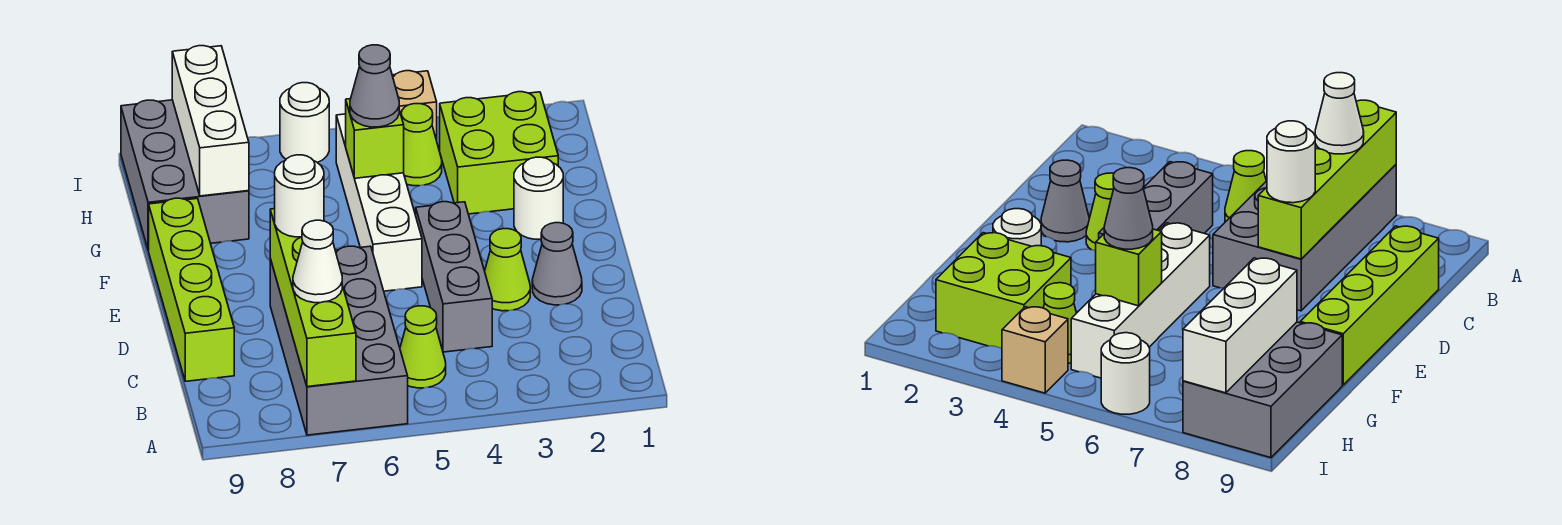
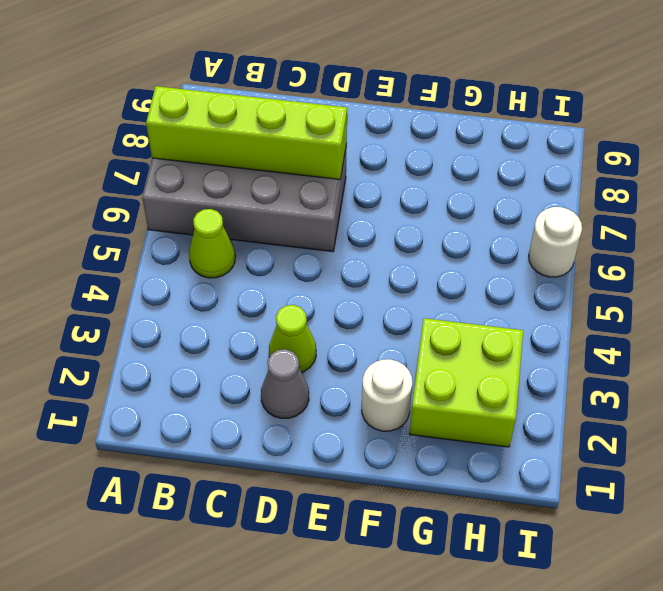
none -> grey brick C4:E4 level 1
none -> lime brick C9:F9 level 1
none -> white brick E5:H5 level 1

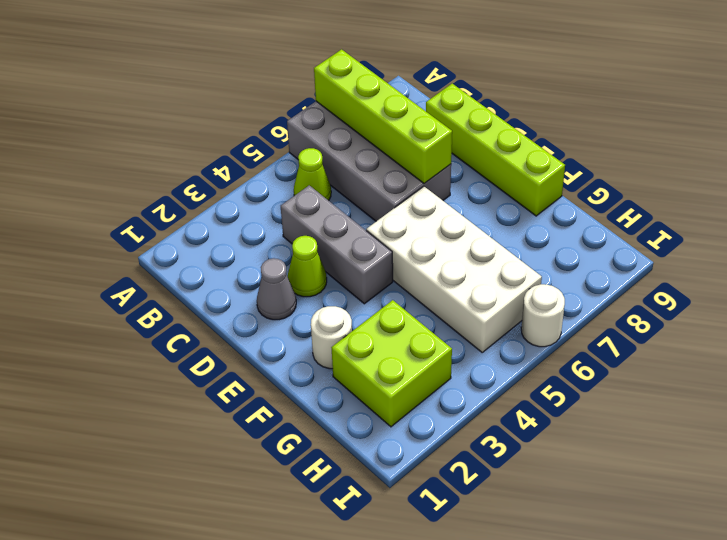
white brick E5:H6 level 1 -> white brick E5:H5 level 1
none -> grey brick G8:I9 level 1
none -> lime cone H4 level 1
none -> tan brick I4 level 1

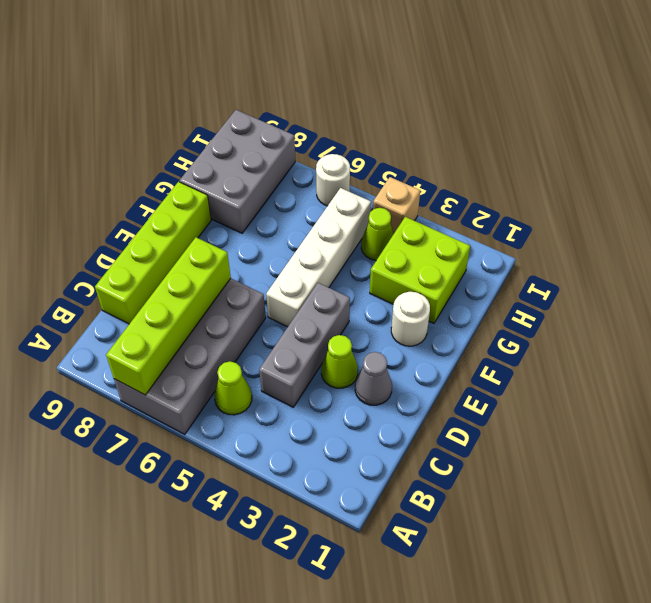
none -> lime brick G5 level 2
none -> white brick G8:I8 level 2
none -> white cone B7 level 3

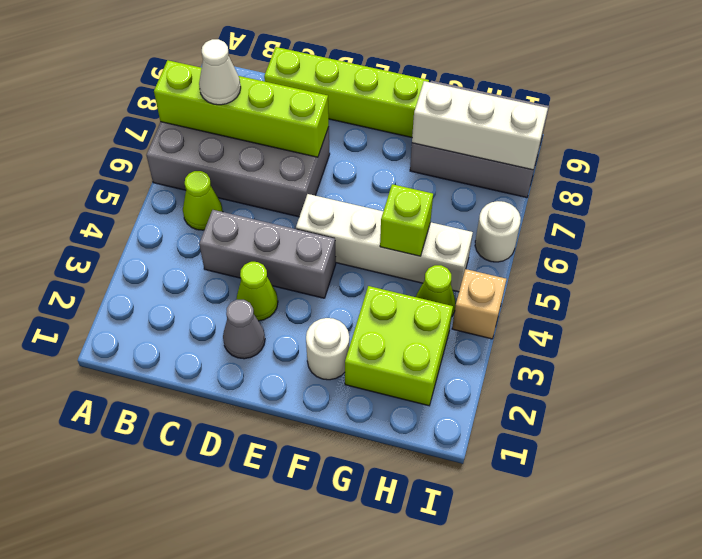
none -> white round brick D7 level 3
none -> grey cone G5 level 3

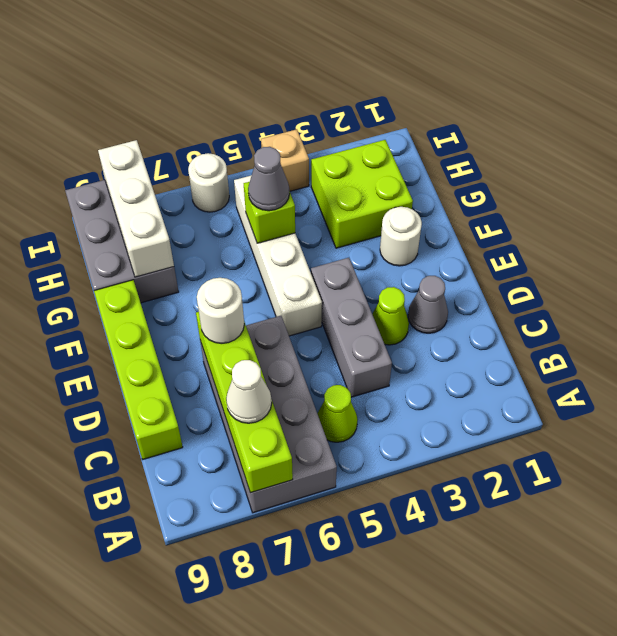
none -> lime cone H4 level 1

